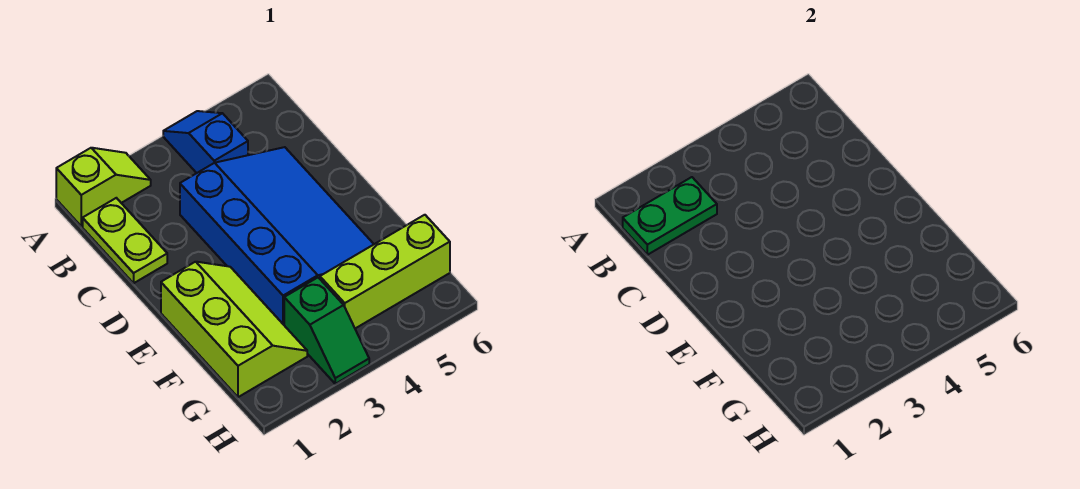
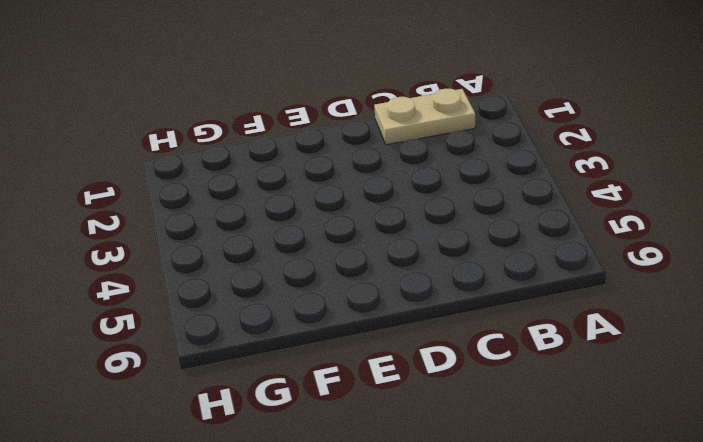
tan plate B1:C1 level 1 -> lime plate B1:C1 level 1
none -> lime slope A1:A2 level 1 top 1
none -> blue slope A4:B4 level 1 top B

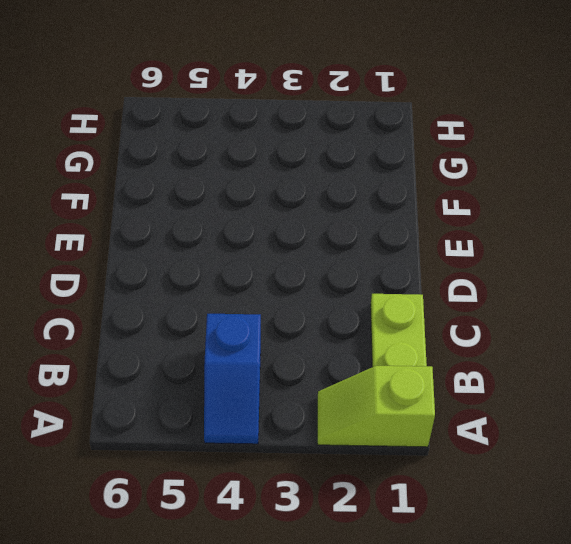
none -> blue slope C3:F5 level 1 top 3
none -> lime slope E1:G2 level 1 top 1

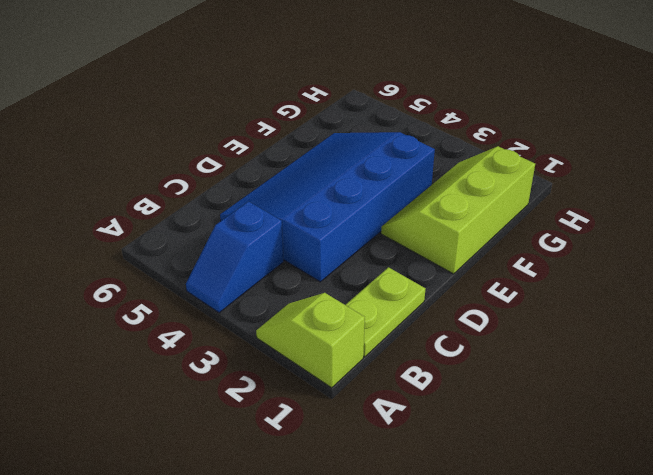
none -> green slope G3:H3 level 1 top G
none -> lime brick G4:G6 level 1

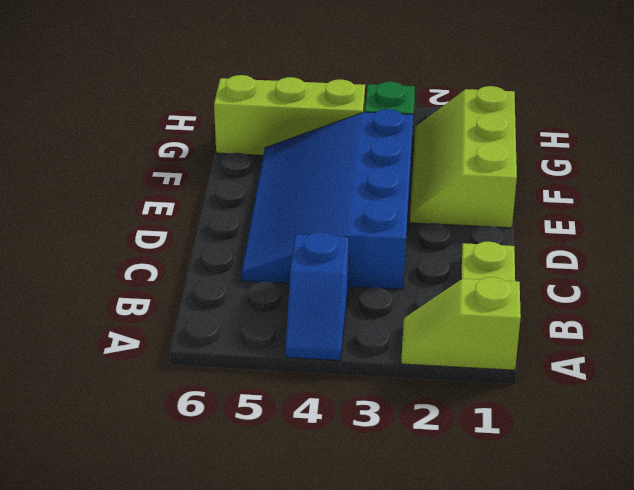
none -> green plate B1:B2 level 2

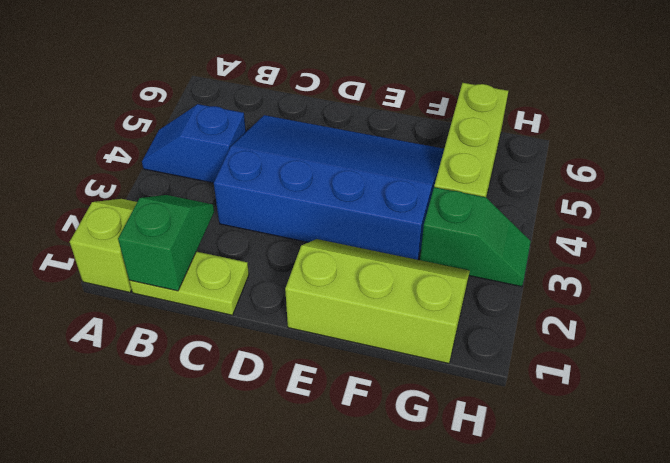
green slope B1:B2 level 2 top 1 -> green plate B1:B2 level 2

